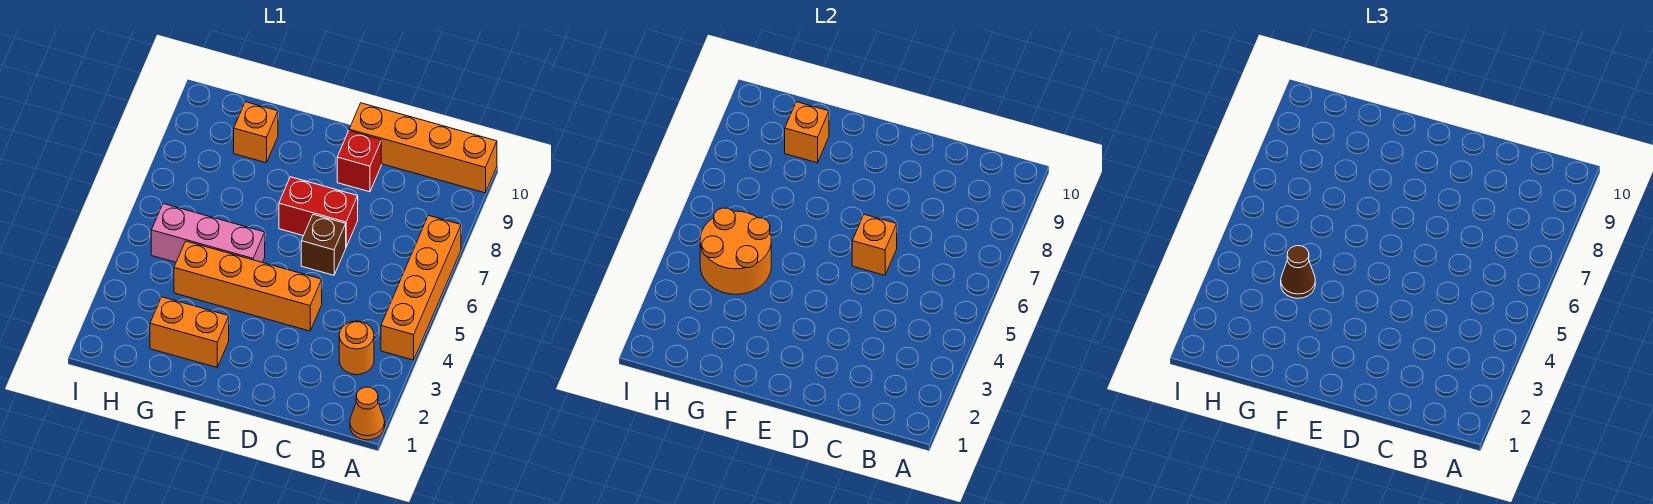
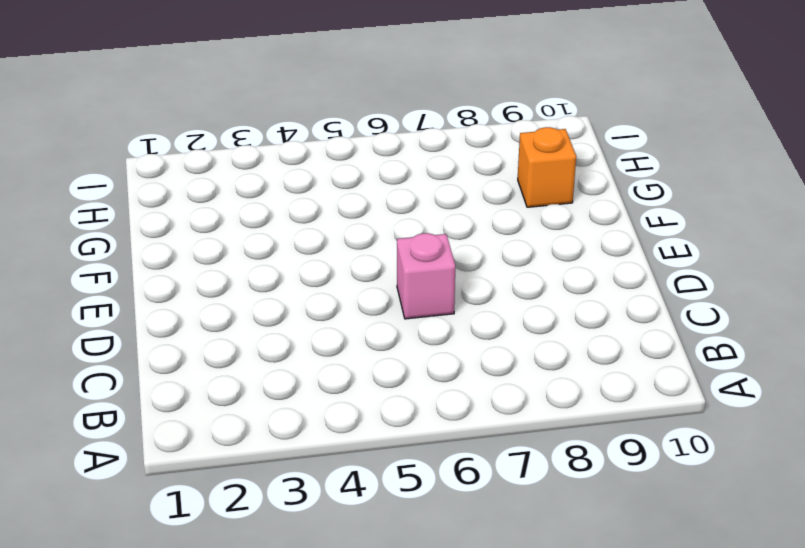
pink brick D6 level 1 -> brown brick D6 level 1
none -> orange cone A1 level 1
none -> orange brick A4:A7 level 1
none -> orange brick A10:D10 level 1

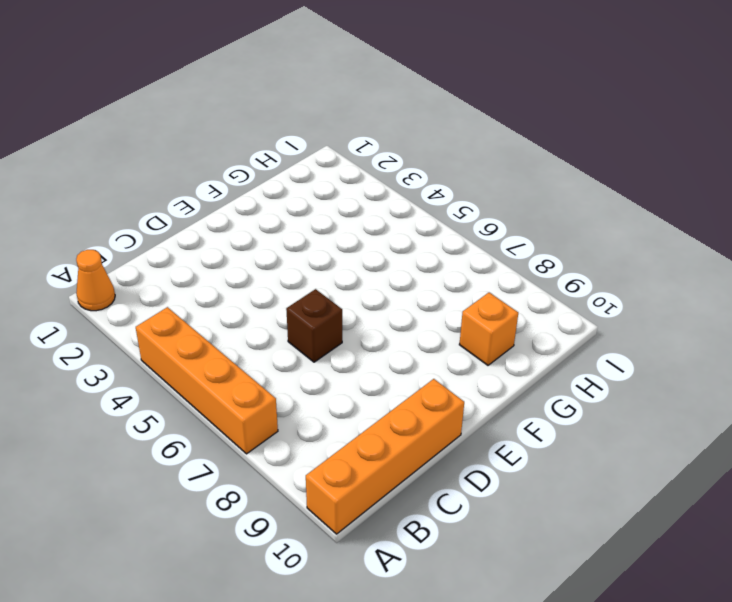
none -> orange round brick B3 level 1
none -> orange brick D4:G4 level 1
none -> red brick D7:E7 level 1

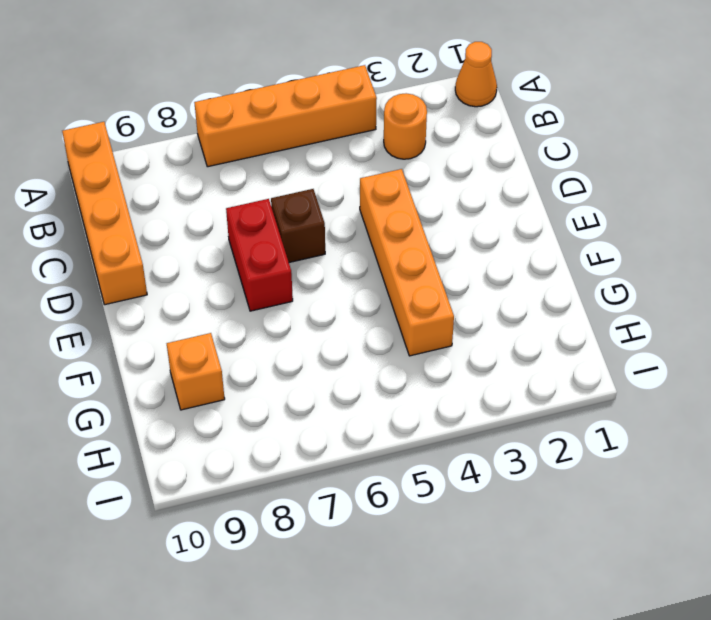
none -> red brick D9 level 1
none -> orange brick F2:G2 level 1
none -> pink brick F5:H5 level 1

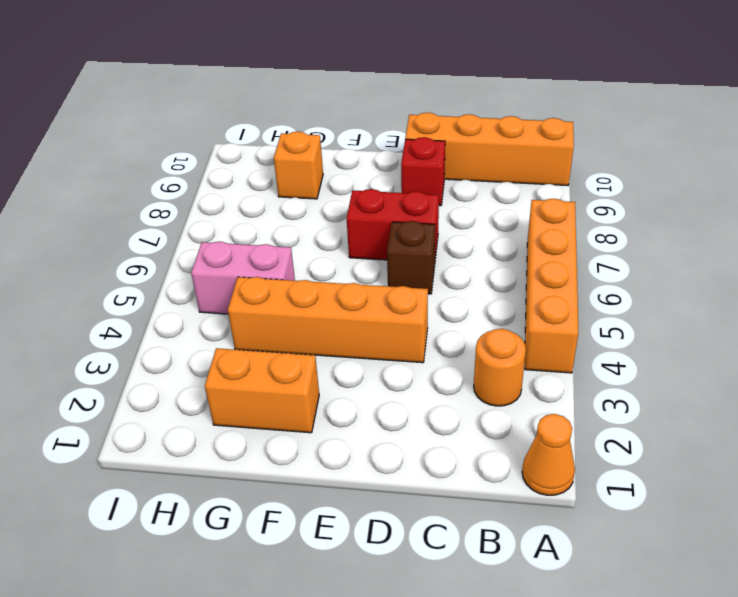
pink brick G5:H5 level 1 -> pink brick F5:H5 level 1
none -> orange brick D6 level 2
none -> orange round brick G4:H5 level 2
none -> orange brick G9 level 2

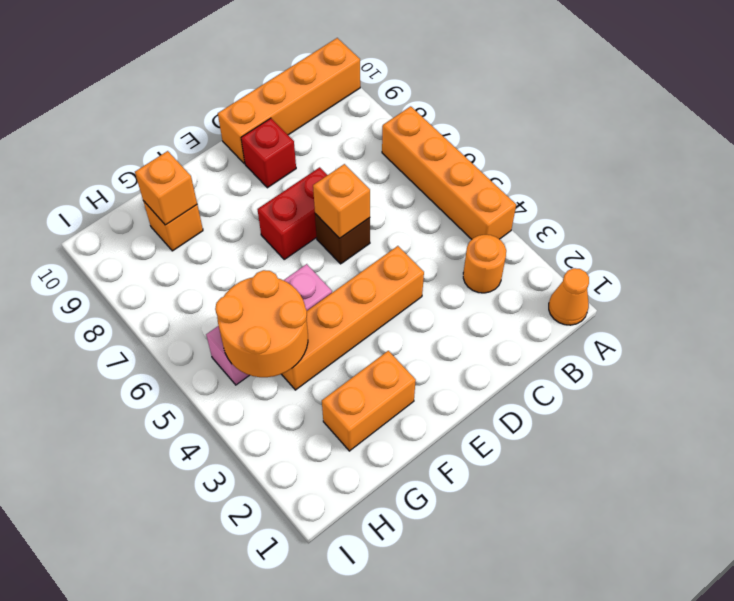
none -> brown cone G4 level 3

